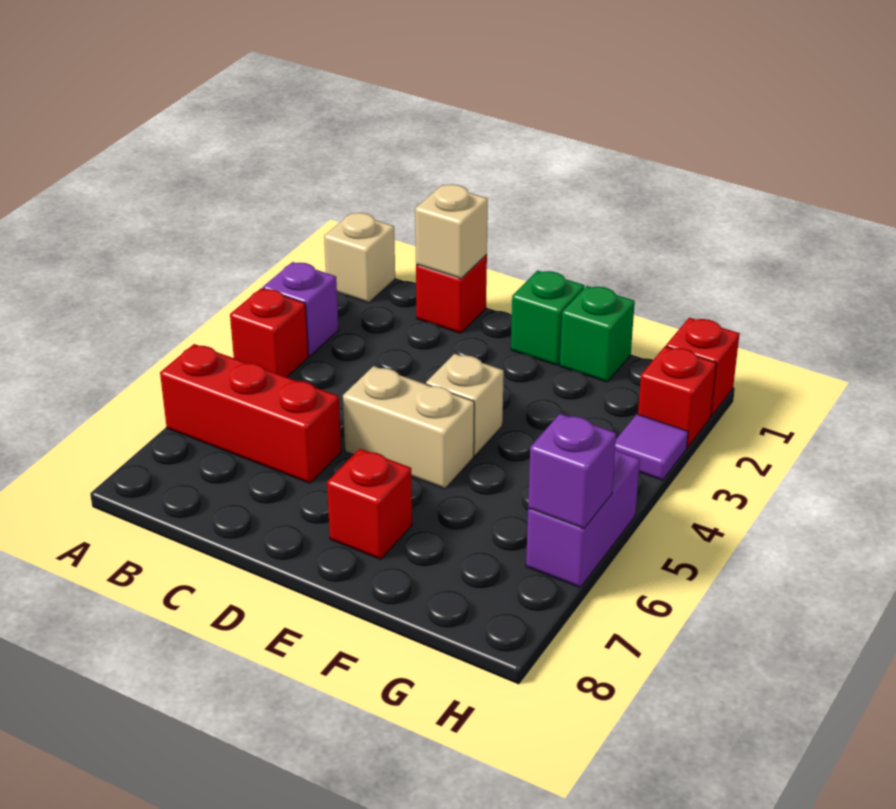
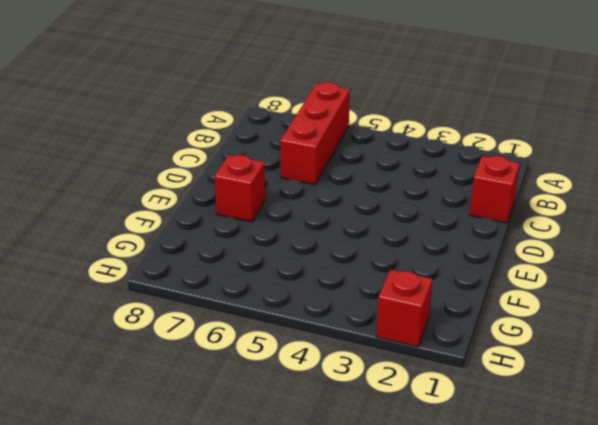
none -> tan brick A1 level 1
none -> purple brick A3 level 1
none -> red brick A4 level 1

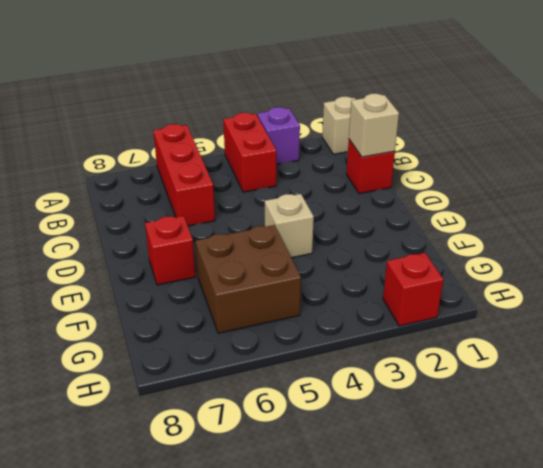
red brick A4:B4 level 1 -> red brick A4 level 1
brown brick F5:G6 level 1 -> none
none -> tan brick D5:E5 level 1
none -> green brick E1 level 1
none -> green brick F1 level 1

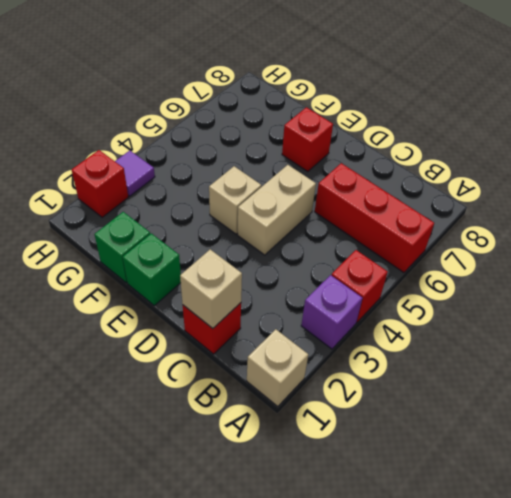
tan brick D4:D5 level 1 -> tan brick D5:E5 level 1
none -> red brick H1 level 1
none -> purple brick H5:H6 level 1
none -> purple brick H6 level 2

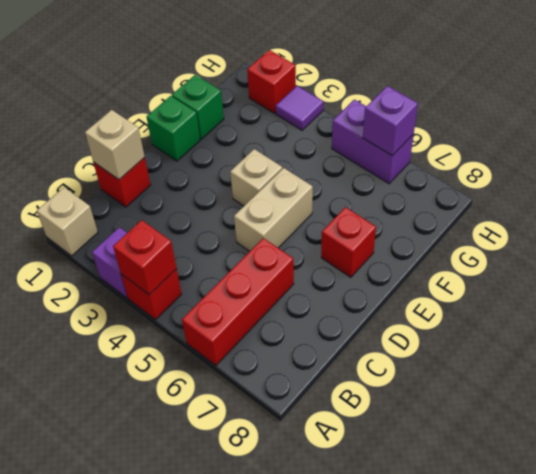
red brick A4 level 2 -> red brick H1 level 1

